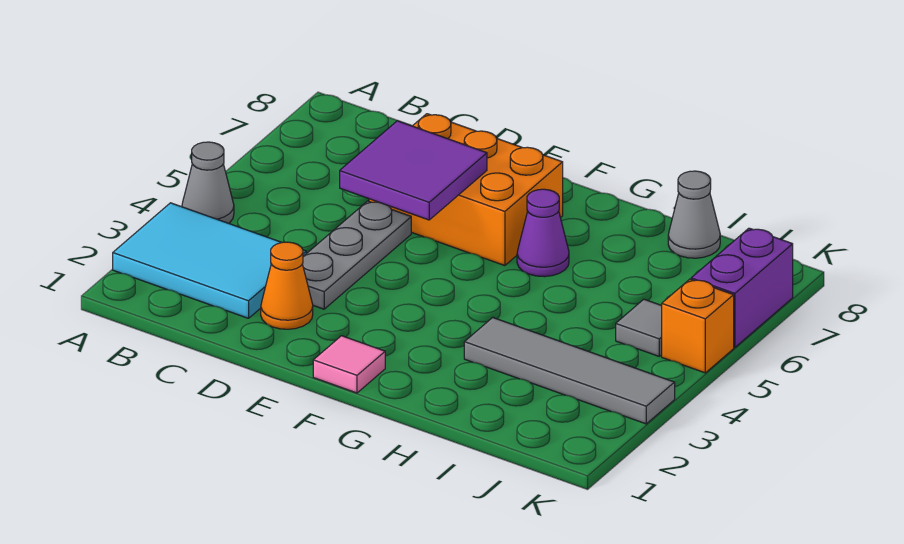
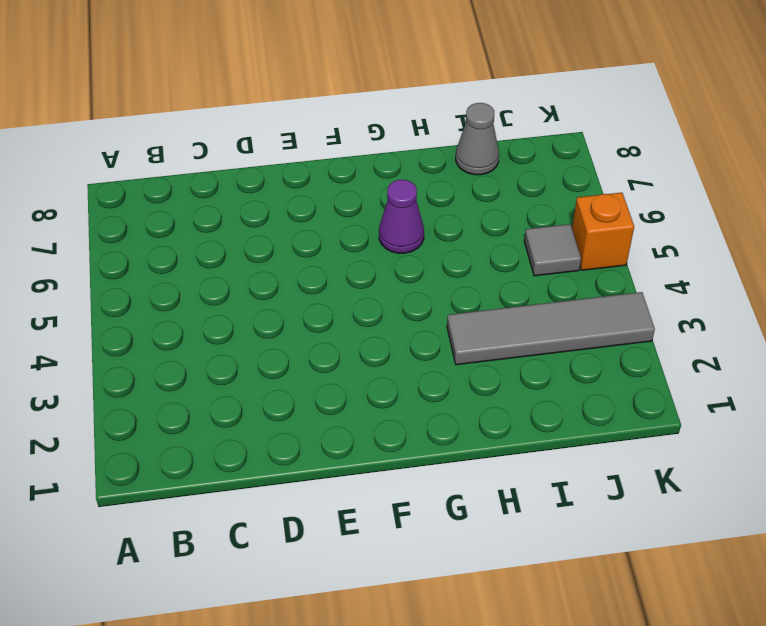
none -> cyan tile A2:C3 level 1
none -> grey cone A4 level 1
none -> orange cone D2 level 1

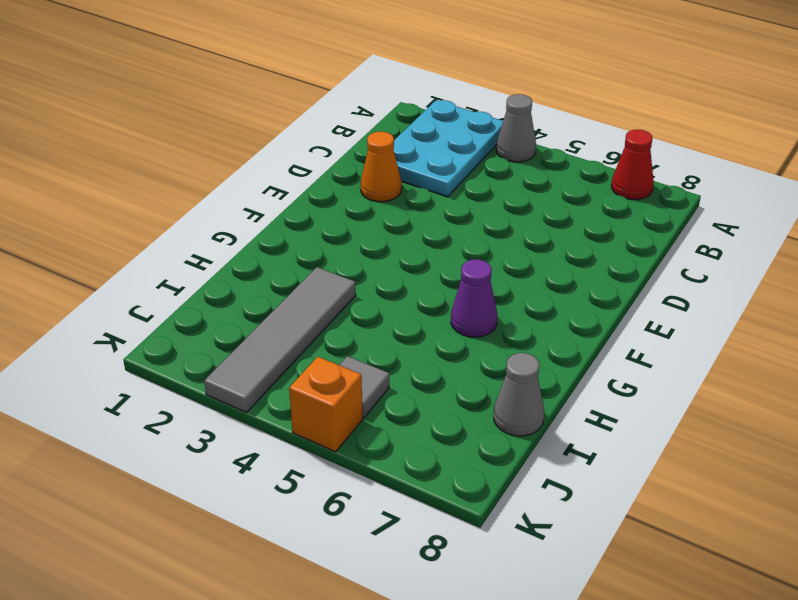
cyan plate A2:C3 level 1 -> cyan tile A2:C3 level 1
red cone A7 level 1 -> none
none -> grey plate D3:D5 level 1
none -> orange brick D6:F7 level 1
none -> pink tile F1 level 1

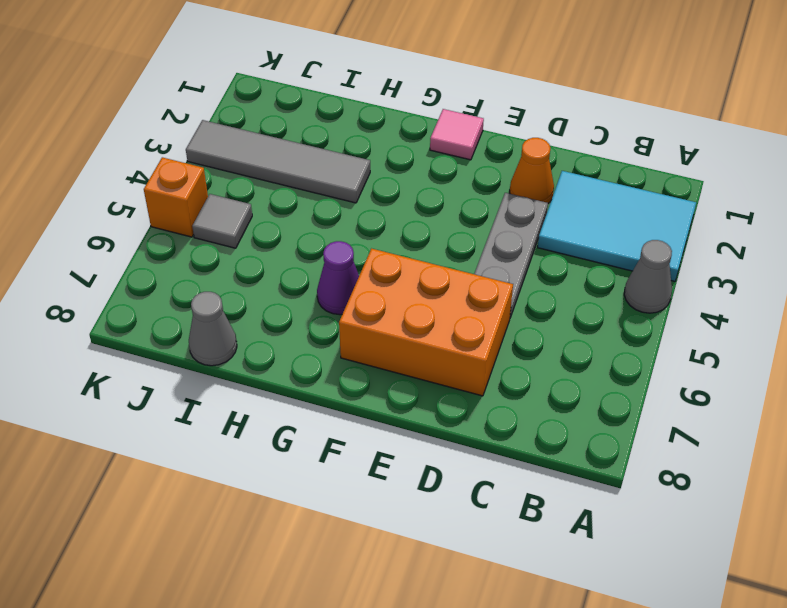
none -> purple brick K6:K7 level 1
none -> purple tile D5:E6 level 2

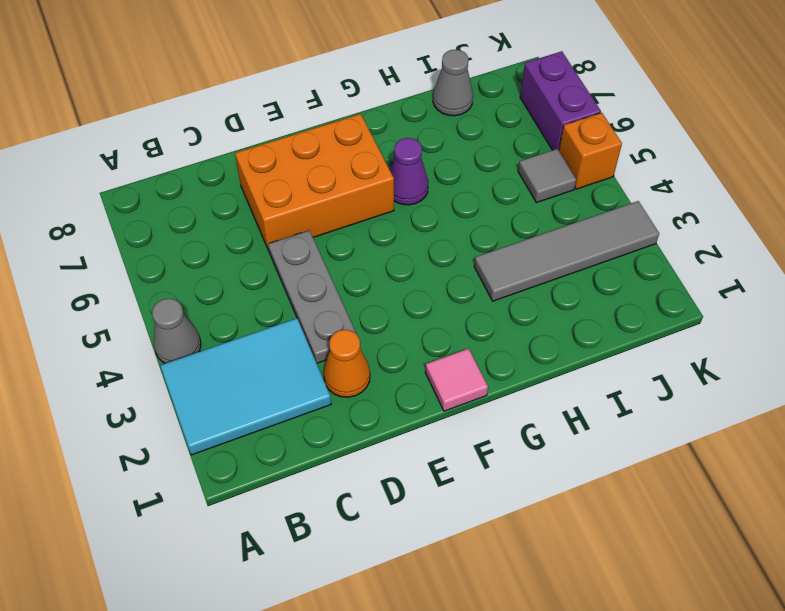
none -> purple tile D5:E6 level 2

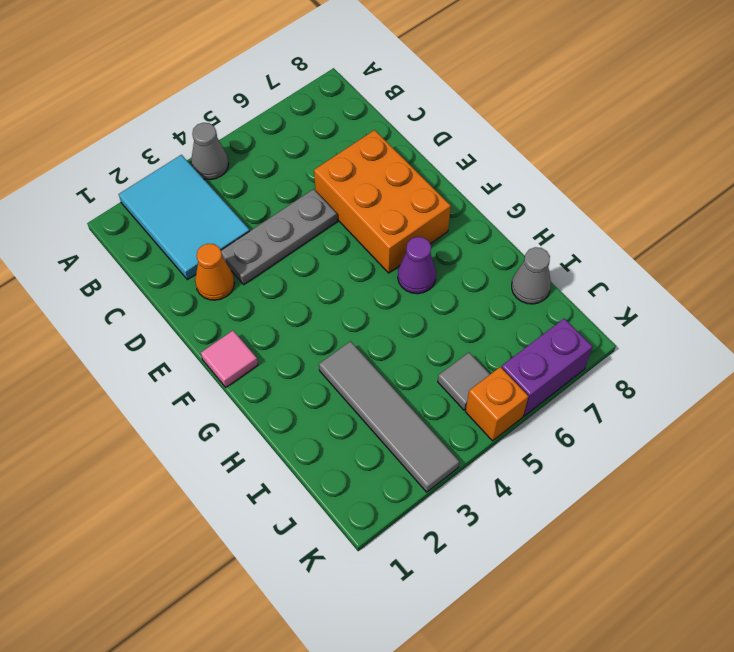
none -> purple tile D5:E6 level 2

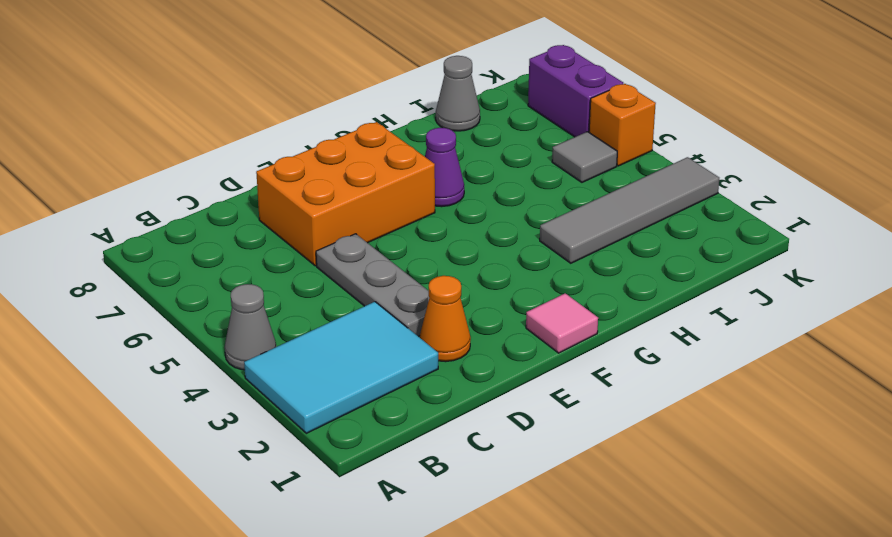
none -> purple tile D5:E6 level 2

